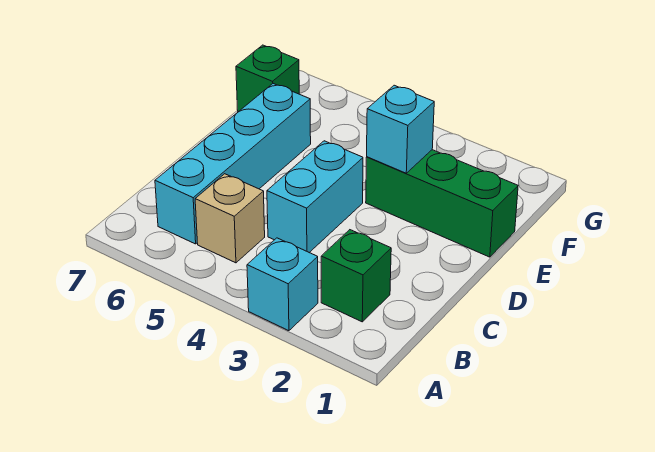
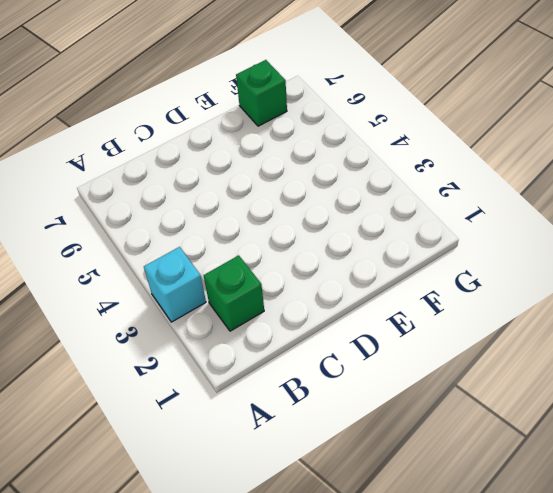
none -> tan brick B5 level 1
none -> cyan brick B6:E6 level 1

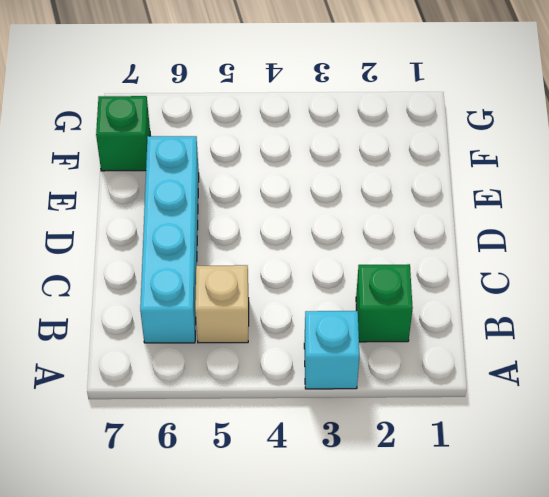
none -> cyan brick C4:D4 level 1
none -> green brick E1:E3 level 1

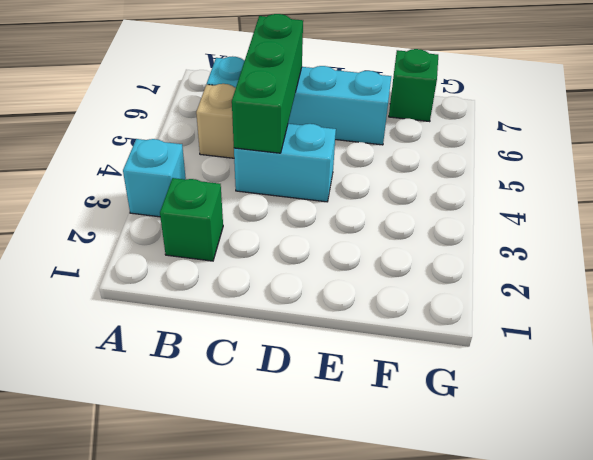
green brick C4:C6 level 2 -> green brick E1:E3 level 1
none -> cyan brick E3 level 2

